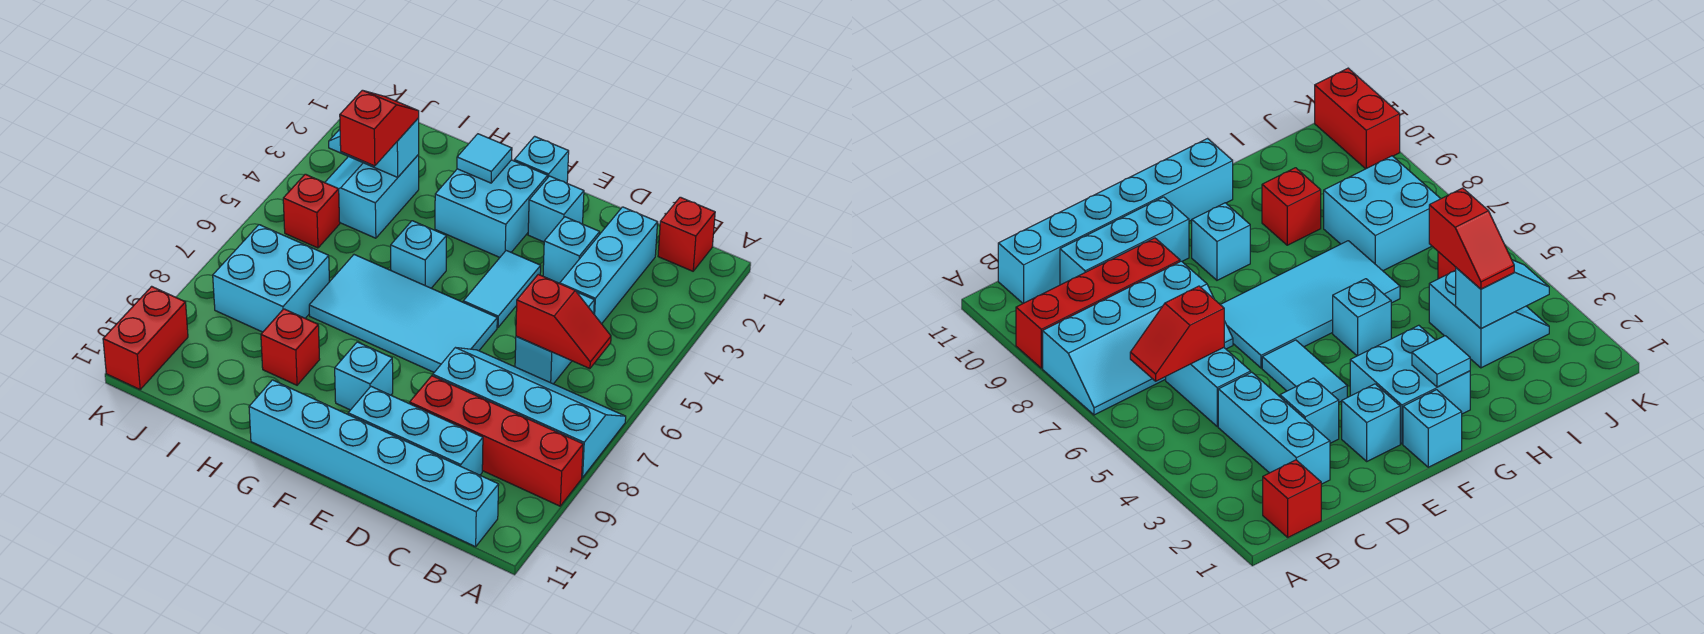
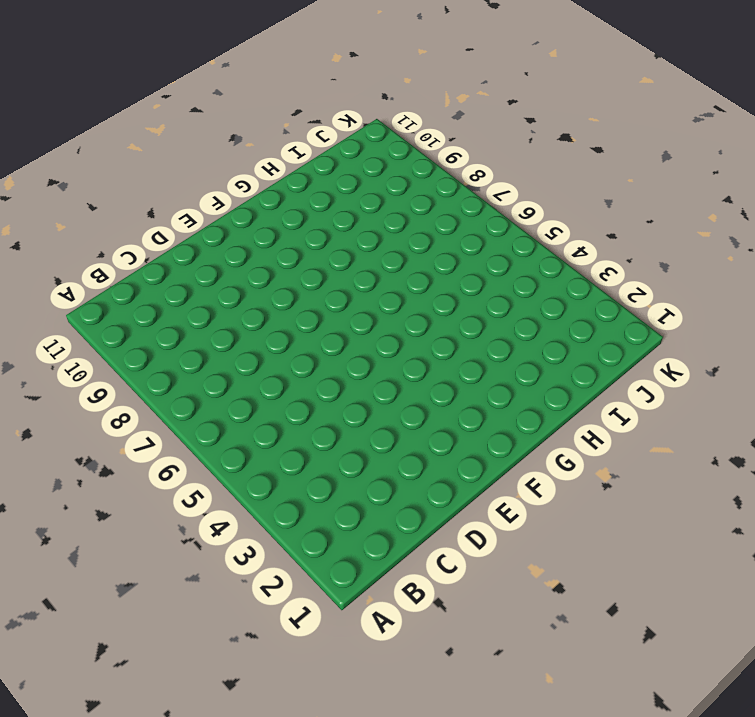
none -> cyan slope A7:D8 level 1 top 8
none -> red brick A9:D9 level 1
none -> red brick B1 level 1

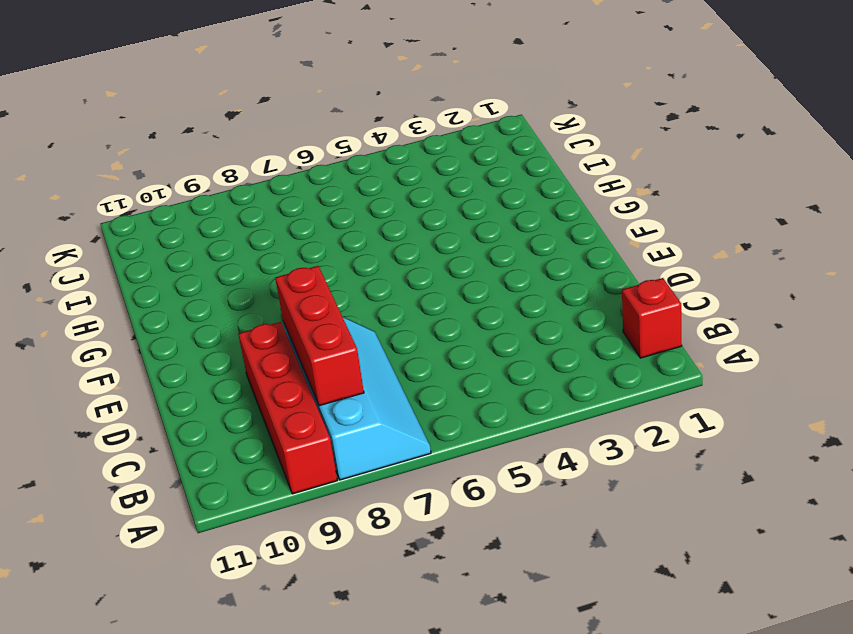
red brick B8:D8 level 2 -> none
none -> cyan brick B11:G11 level 1
none -> cyan brick C2:C4 level 1
none -> cyan brick C5:C6 level 1

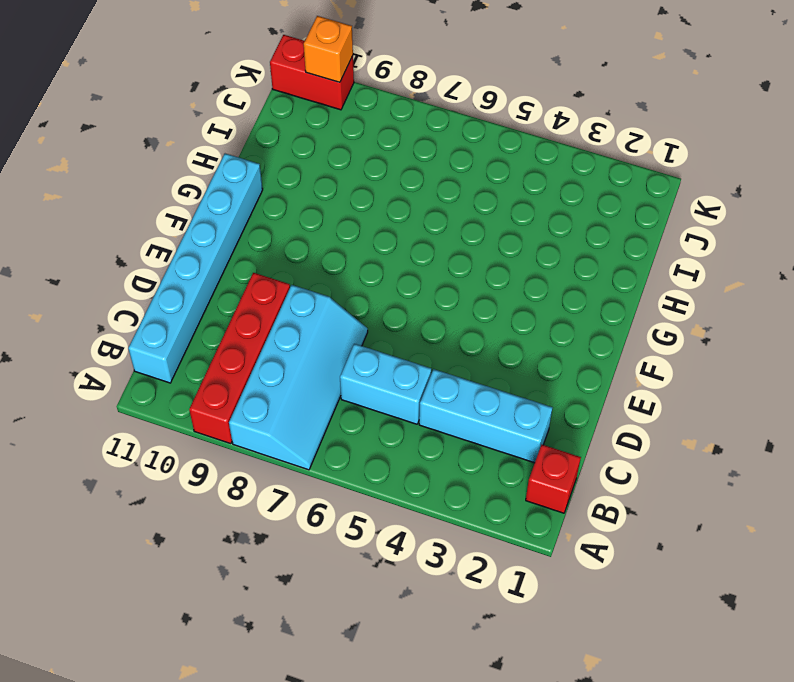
orange brick K10 level 2 -> none
none -> cyan brick C10:E10 level 1
none -> cyan brick D3 level 1
none -> cyan brick E2 level 1

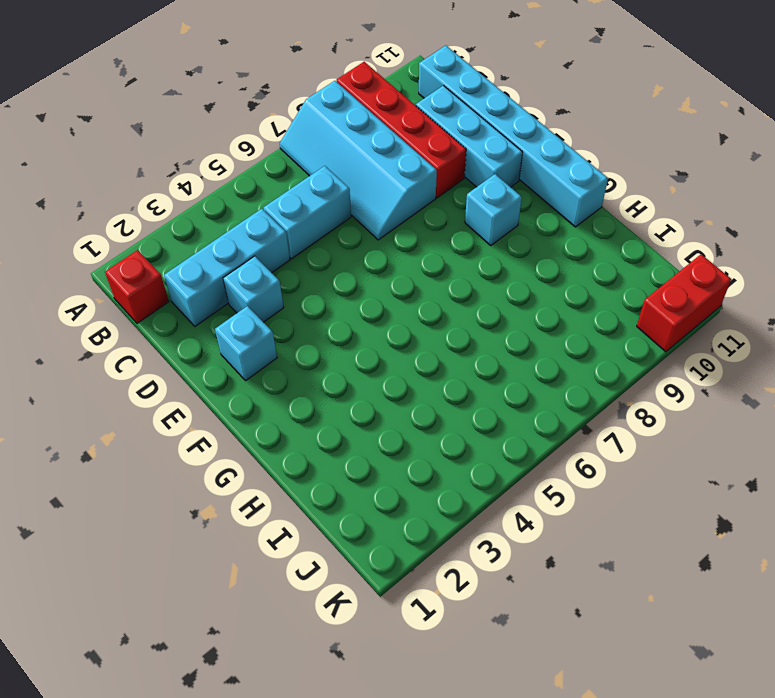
none -> cyan tile E4:E5 level 1
none -> cyan tile E6:H7 level 1
none -> cyan brick F1 level 1

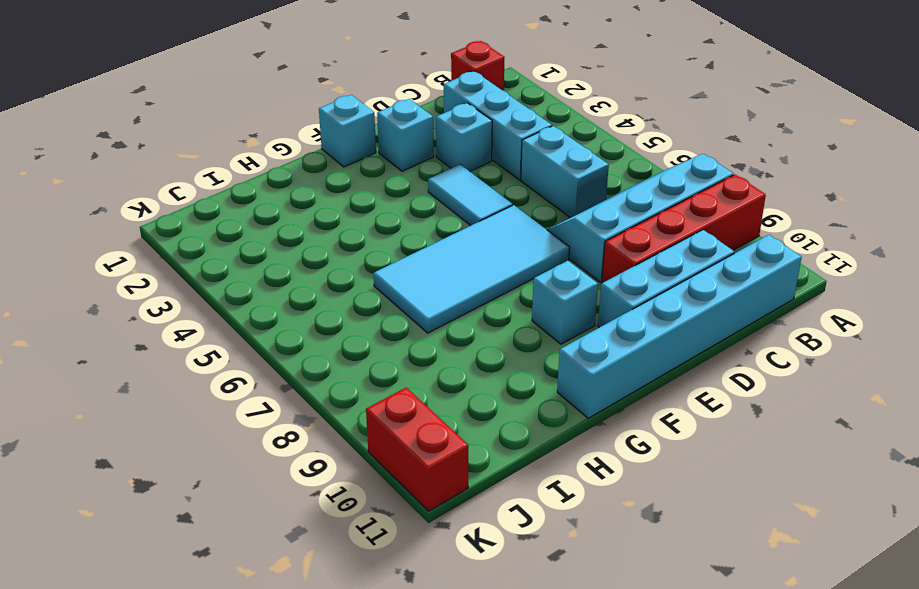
none -> cyan brick F2:G3 level 1
none -> cyan brick G5 level 1
none -> red brick H9 level 1

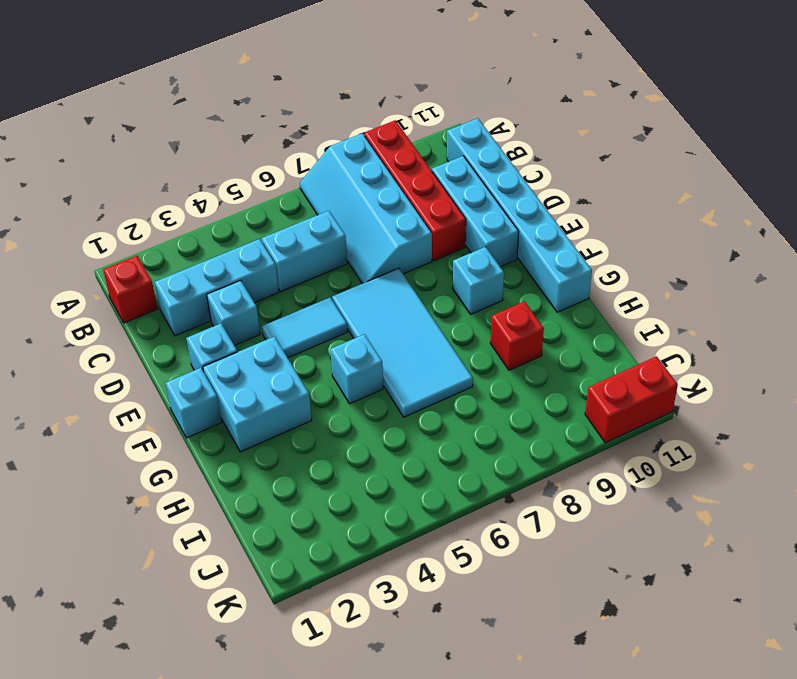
none -> cyan slope I3:J4 level 1 top I
none -> cyan brick I7:J8 level 1
none -> red brick J5 level 1

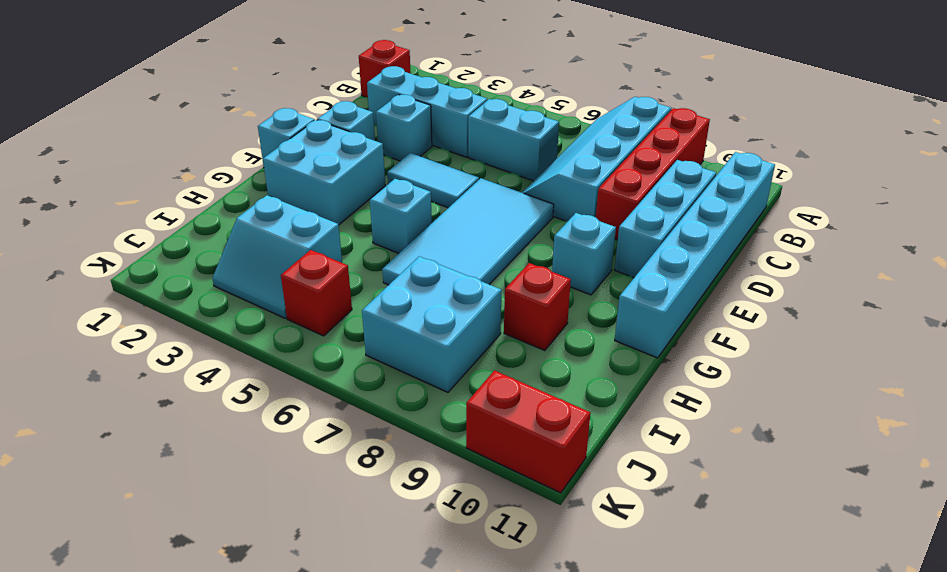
none -> red slope B6:C6 level 2 top C
none -> cyan tile G2 level 2
none -> cyan slope I3:J3 level 2 top I

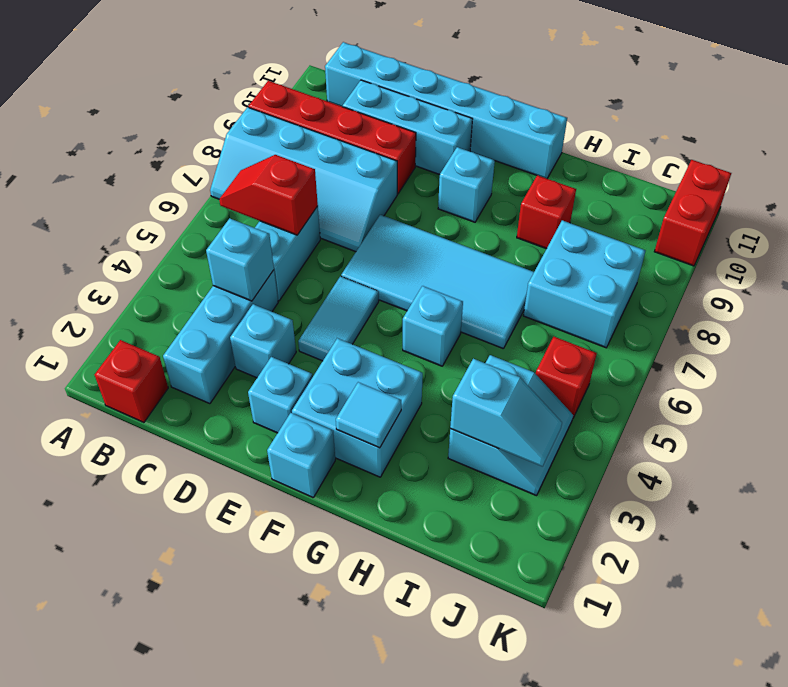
cyan brick C4 level 2 -> none
none -> red slope I3:I4 level 3 top 4

